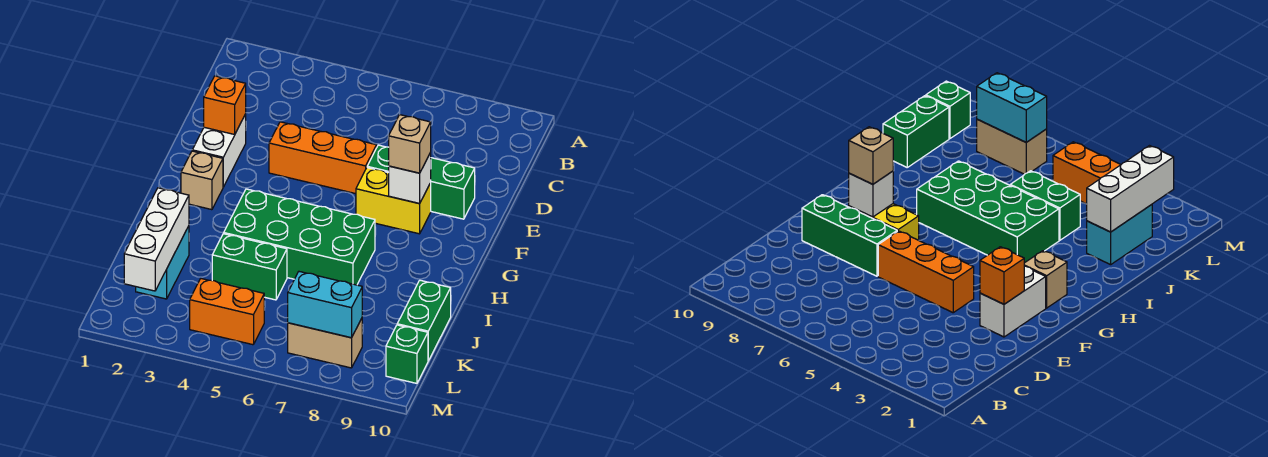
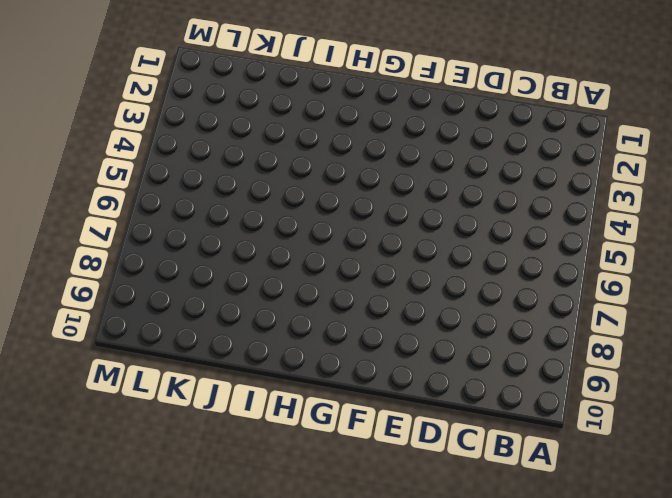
none -> white brick E2:F2 level 1
none -> orange brick E4:E6 level 1
none -> green brick E7:E9 level 1

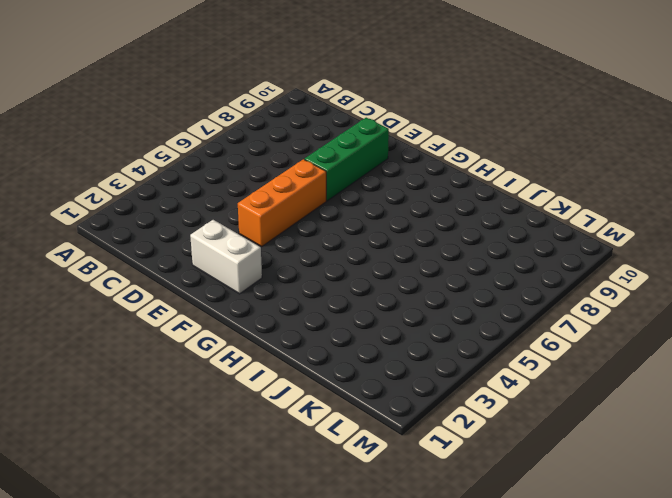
none -> yellow brick F7:F8 level 1
none -> tan brick G2 level 1
none -> green brick H4:I7 level 1

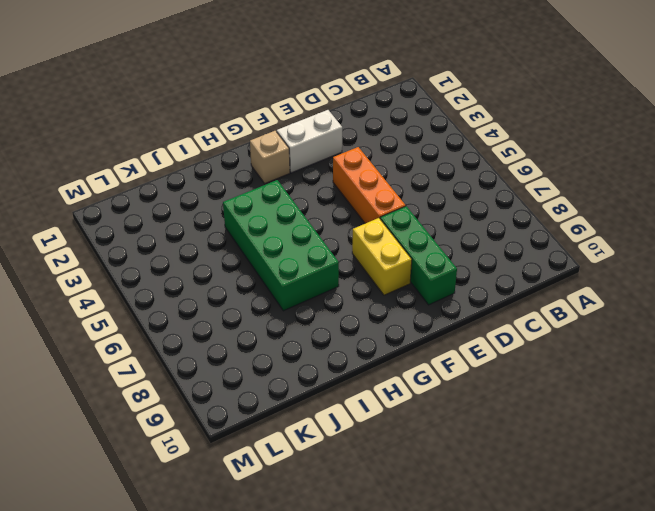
none -> cyan brick J2:K2 level 1
none -> green brick J4:J5 level 1
none -> green brick J10:K10 level 1

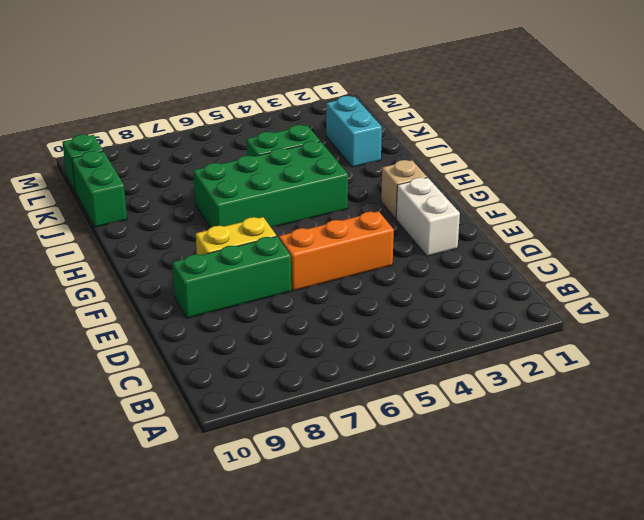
none -> orange brick L4:L5 level 1
none -> tan brick L7:L8 level 1
none -> orange brick E2 level 2

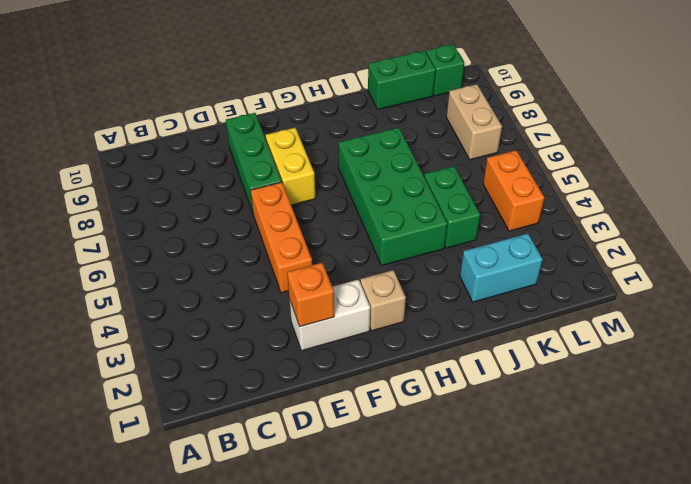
none -> white brick F8 level 2
none -> white brick J2:L2 level 2
none -> cyan brick L7:L8 level 2

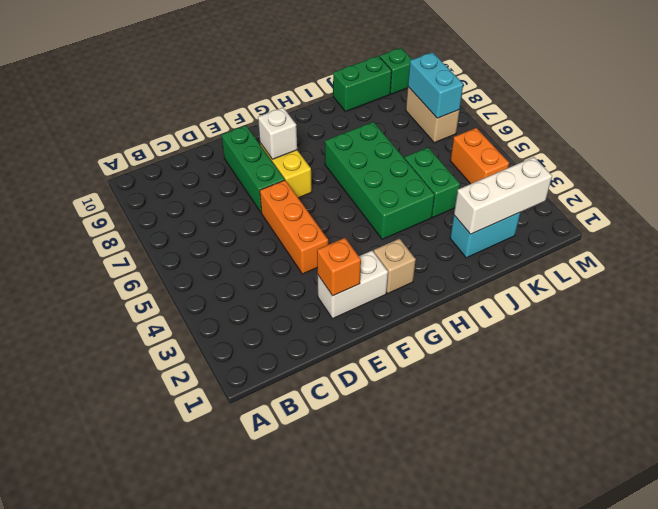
none -> tan brick F8 level 3

